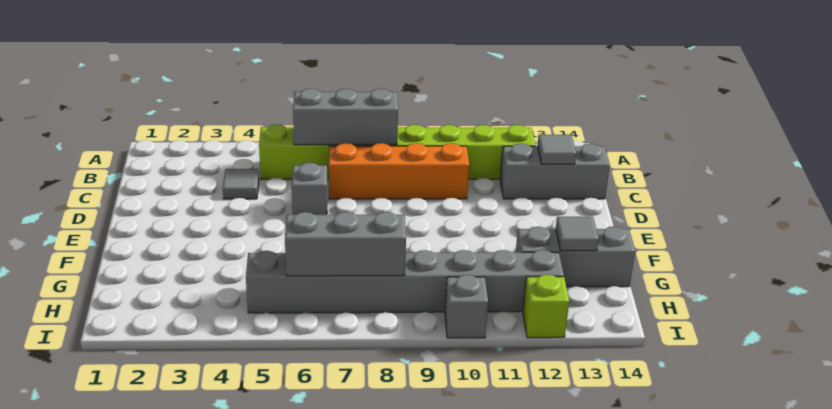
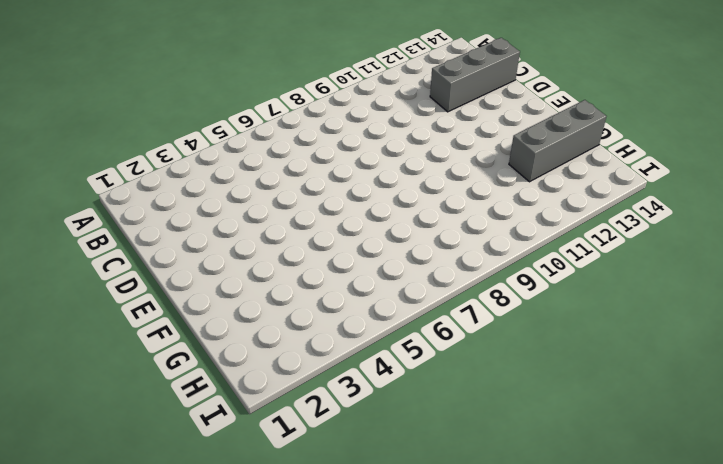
none -> lime brick B5:B12 level 1
none -> grey tile C4 level 1
none -> orange brick C7:C10 level 1

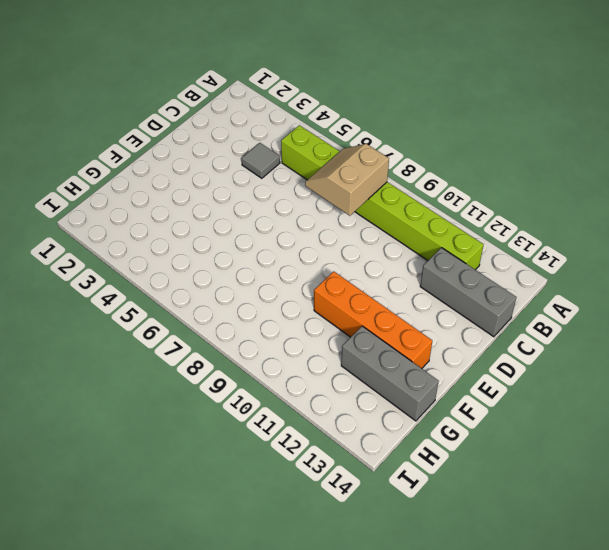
tan slope B7:C8 level 2 top 8 -> grey brick B6:B8 level 2
orange brick F10:F13 level 1 -> orange brick C7:C10 level 1
none -> grey brick D6 level 1
none -> grey brick H5:H12 level 1
none -> grey brick I10 level 1

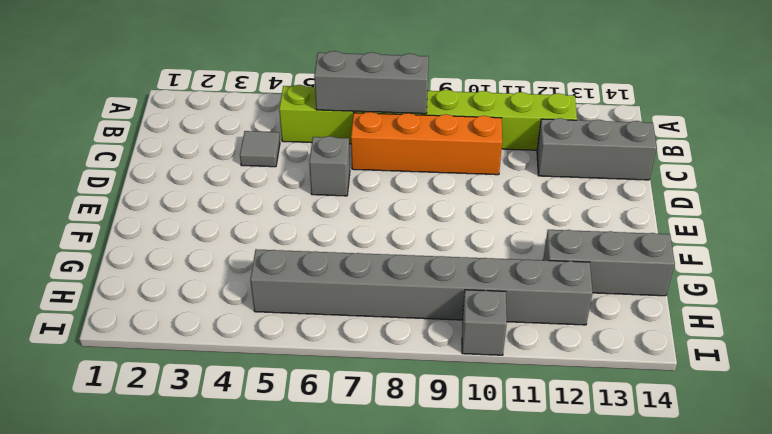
none -> lime brick I12 level 1
none -> grey tile C13 level 2
none -> grey tile G13 level 2

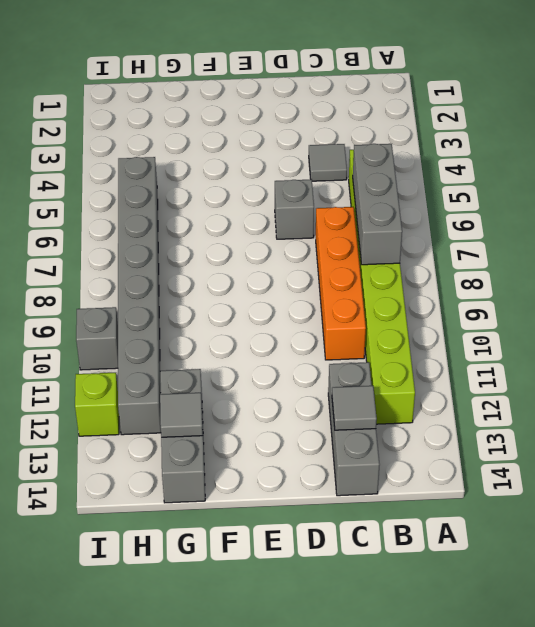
none -> grey brick H6:H8 level 2

